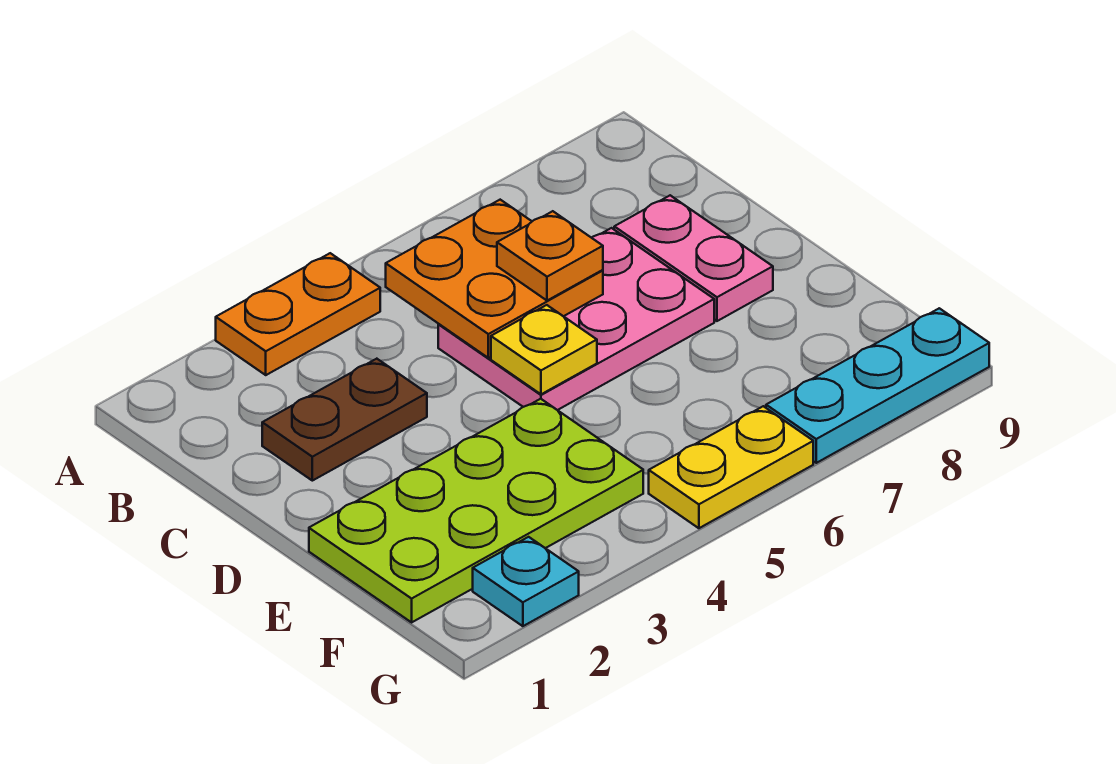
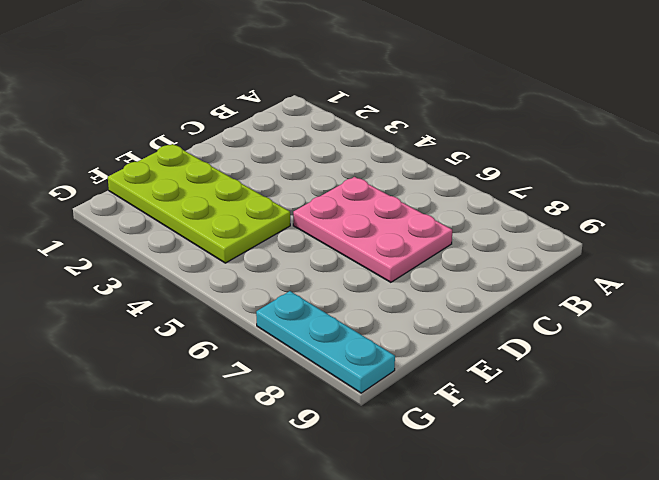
none -> orange plate A3:A4 level 1
none -> brown plate C2:C3 level 1

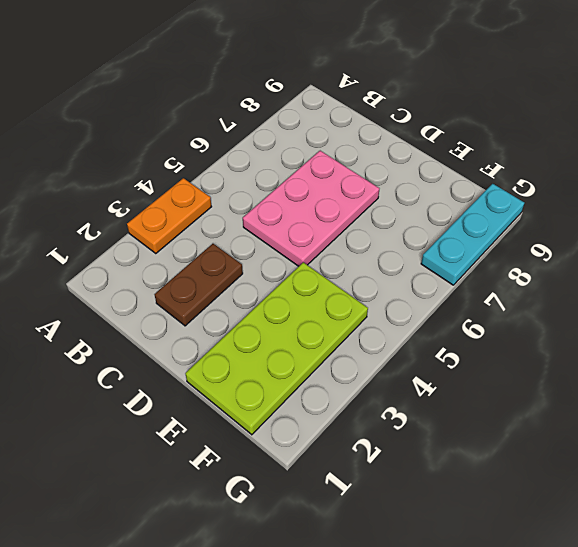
none -> pink plate C8:D8 level 1
none -> cyan plate G2 level 1

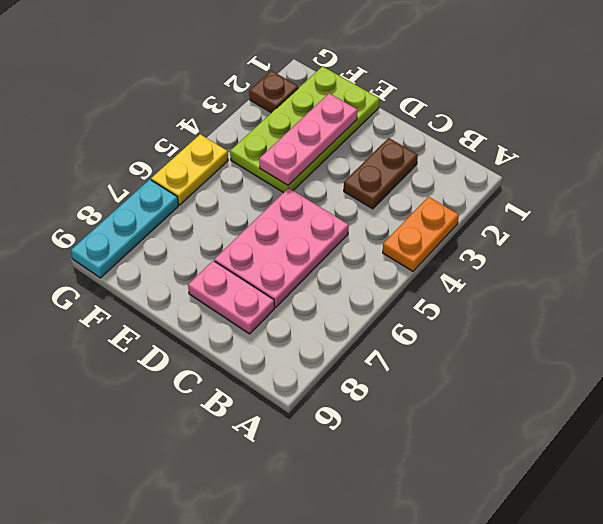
pink plate E2:E4 level 2 -> none
brown plate G2 level 1 -> cyan plate G2 level 1
none -> orange plate B5:C6 level 2
none -> yellow plate D5 level 2

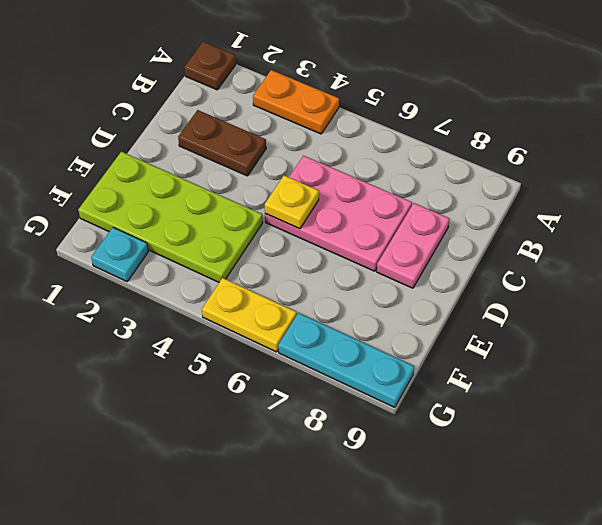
brown plate A1 level 1 -> none
none -> orange plate B5:C6 level 2
none -> orange plate C6 level 3

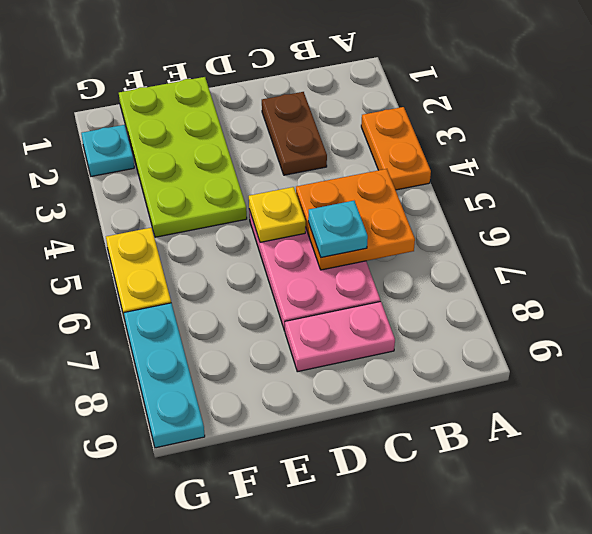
cyan plate C6 level 3 -> orange plate C6 level 3

